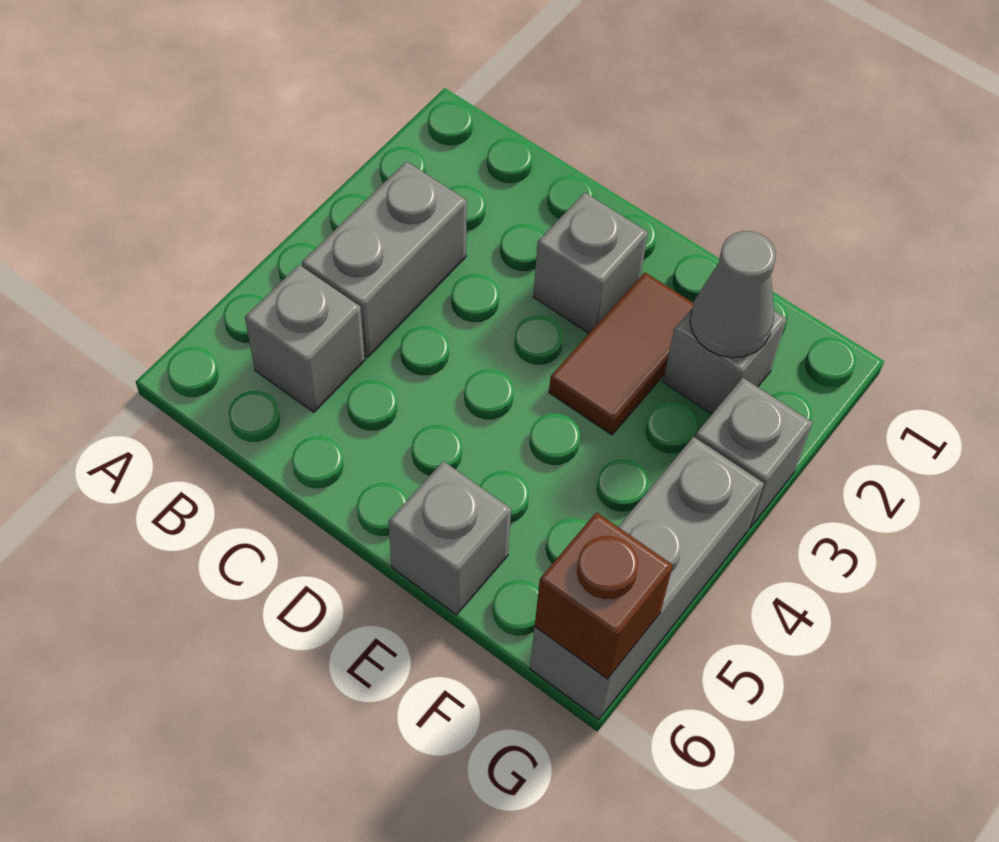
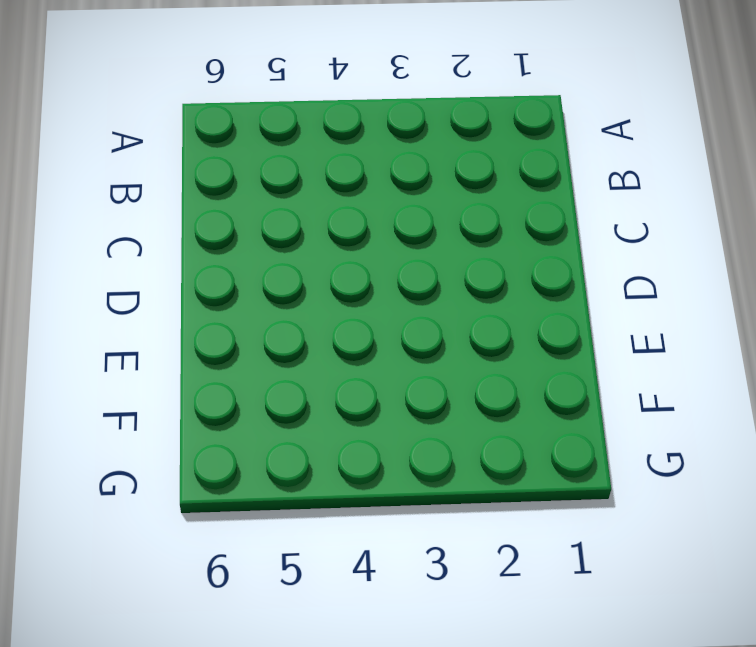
none -> grey brick B3:B4 level 1
none -> grey brick B5 level 1

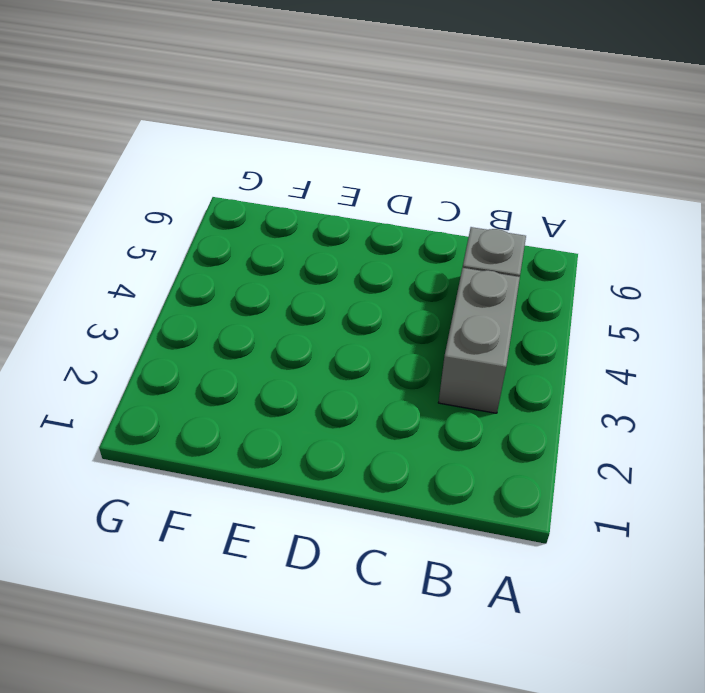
none -> grey brick D2 level 1
none -> brown tile E2:E3 level 1

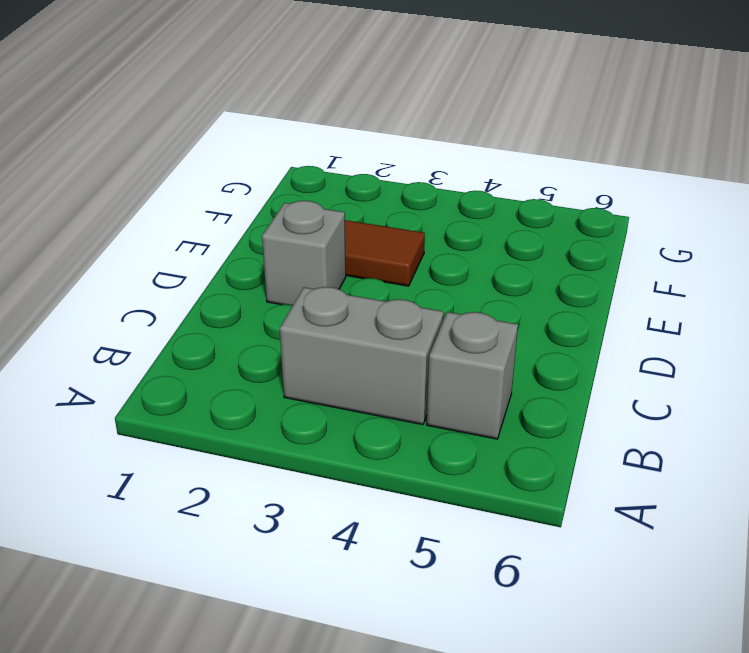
none -> grey brick E6 level 1
none -> grey brick F2 level 1

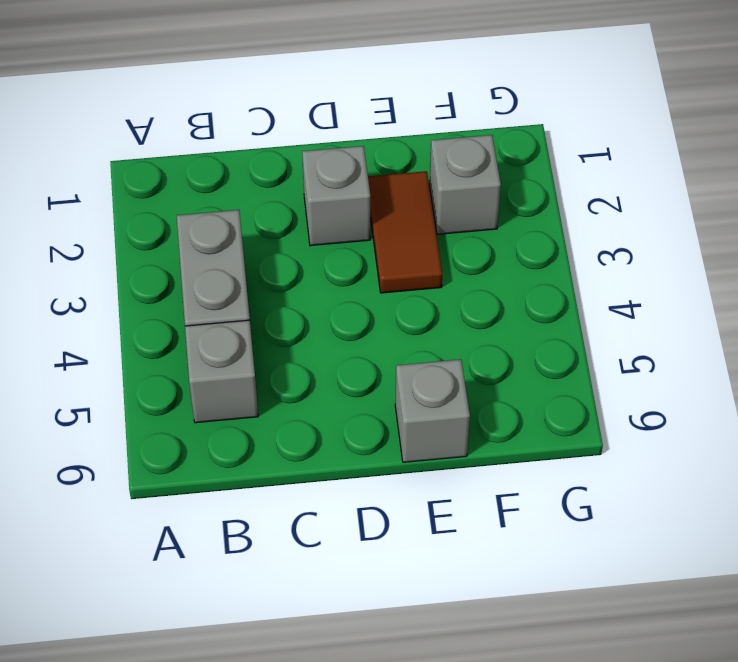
none -> grey brick G3 level 1
none -> grey brick G4:G6 level 1

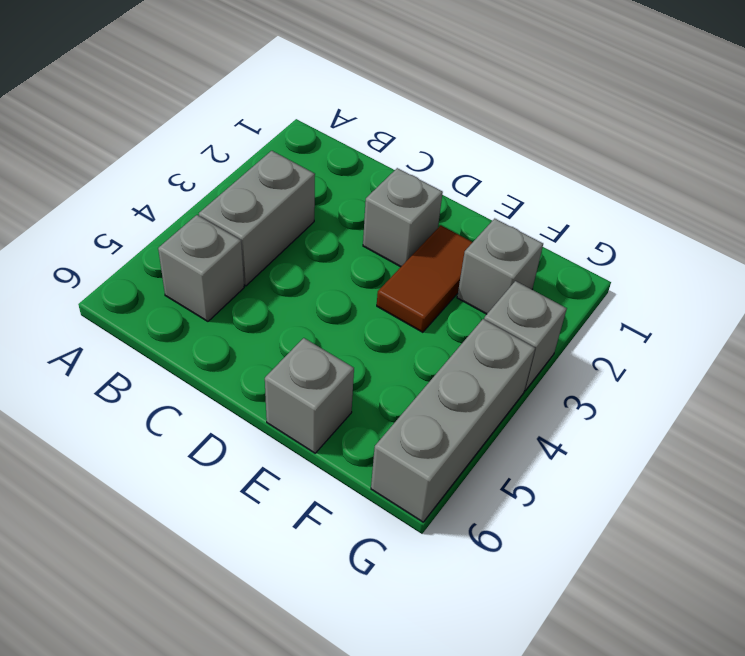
none -> grey cone F2 level 2
none -> brown brick G6 level 2

